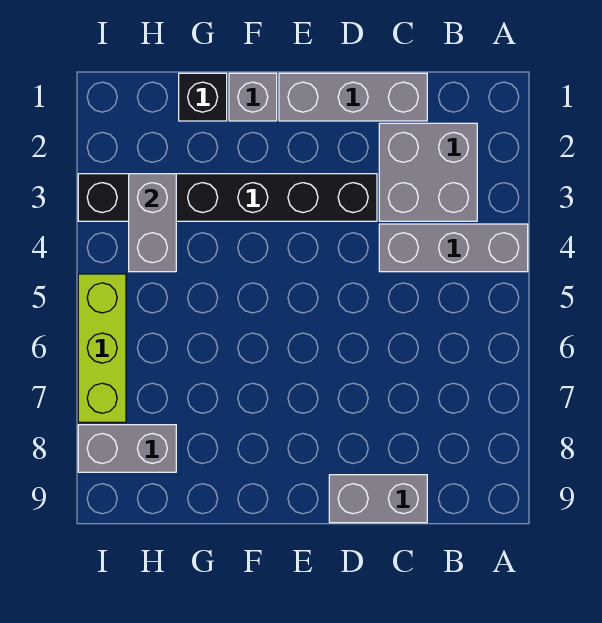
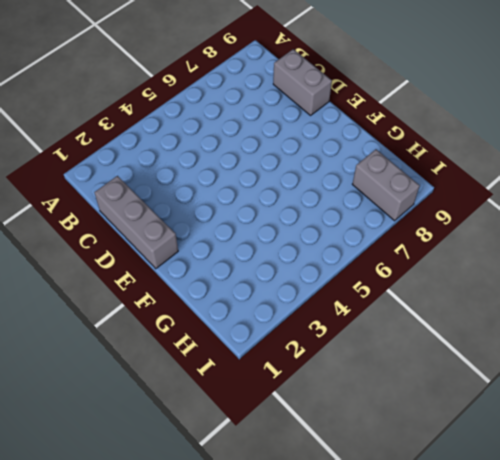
none -> grey brick A4:C4 level 1
none -> grey brick B2:C3 level 1

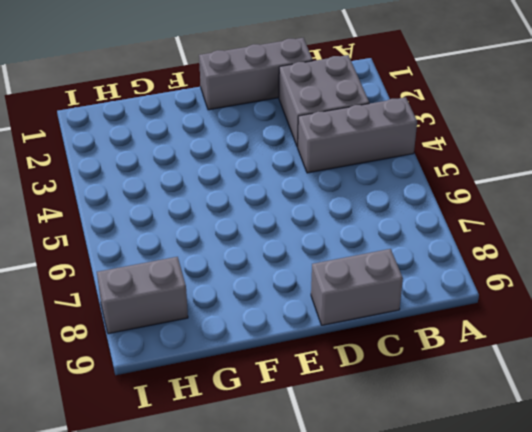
none -> black brick D3:I3 level 1
none -> grey brick F1 level 1

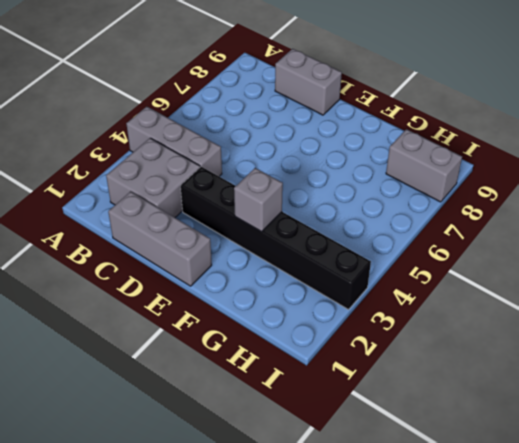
grey brick F3 level 2 -> grey brick F1 level 1
none -> black brick G1 level 1
none -> lime brick I5:I7 level 1

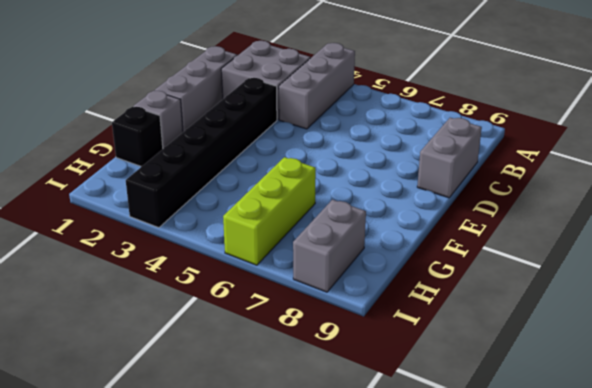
lime brick G6:I6 level 1 -> lime brick I5:I7 level 1
none -> grey brick H3:H4 level 2

